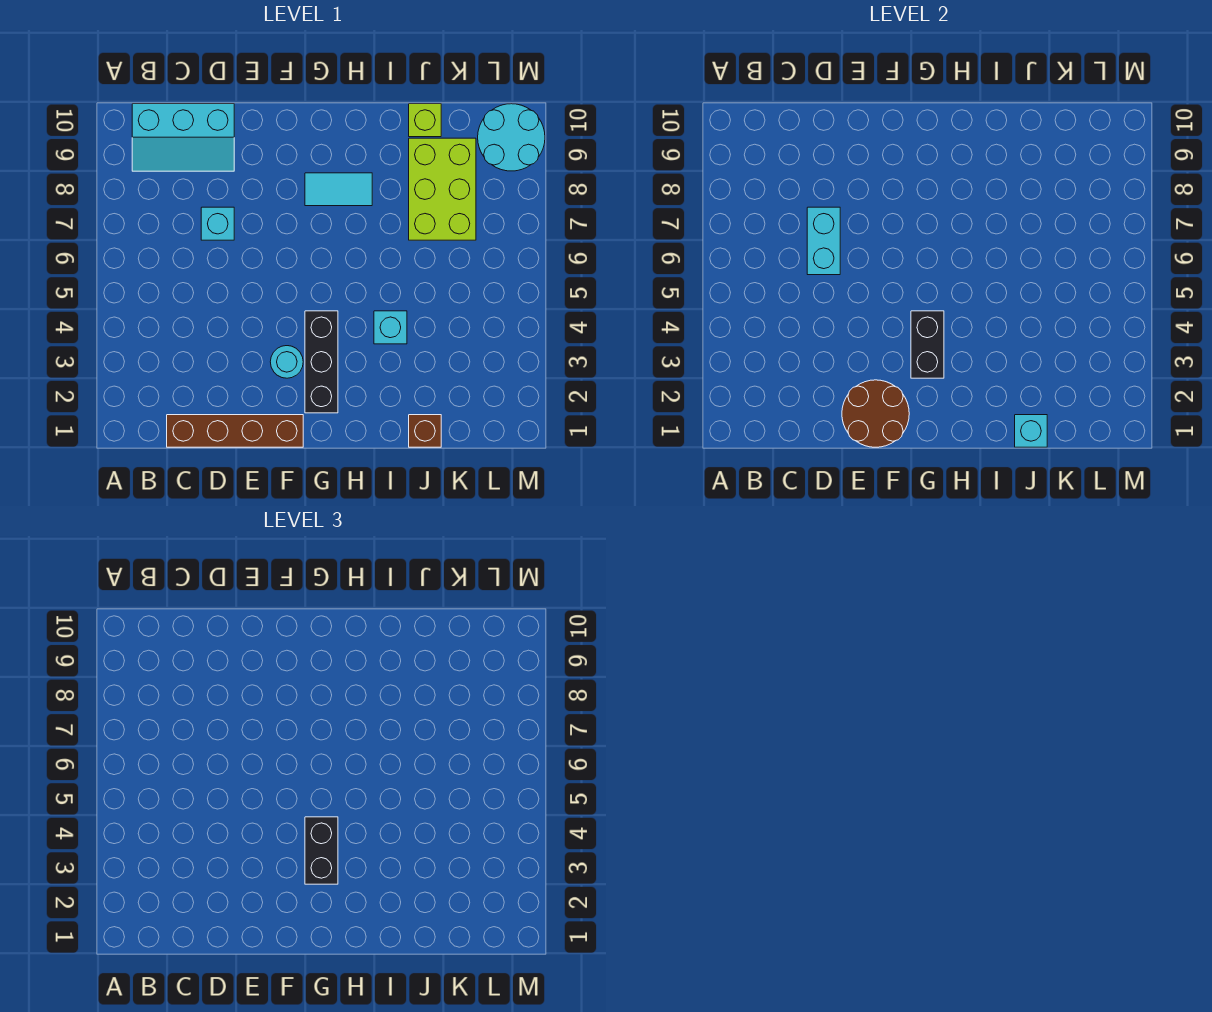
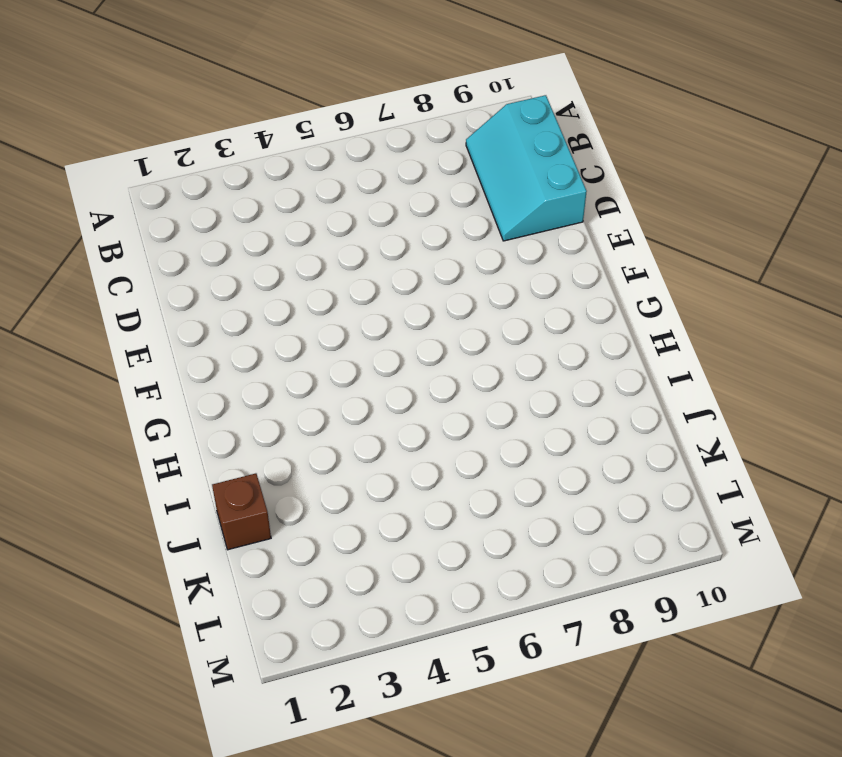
none -> brown brick C1:F1 level 1
none -> cyan brick D7 level 1
none -> cyan round brick F3 level 1

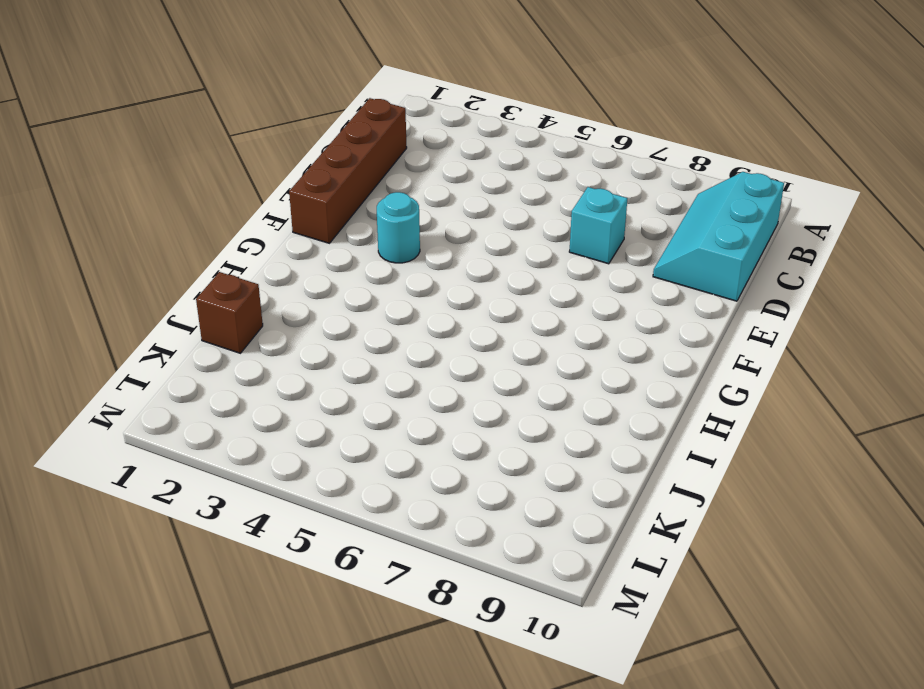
none -> black brick G2:G4 level 1
none -> cyan tile G8:H8 level 1
none -> cyan brick I4 level 1

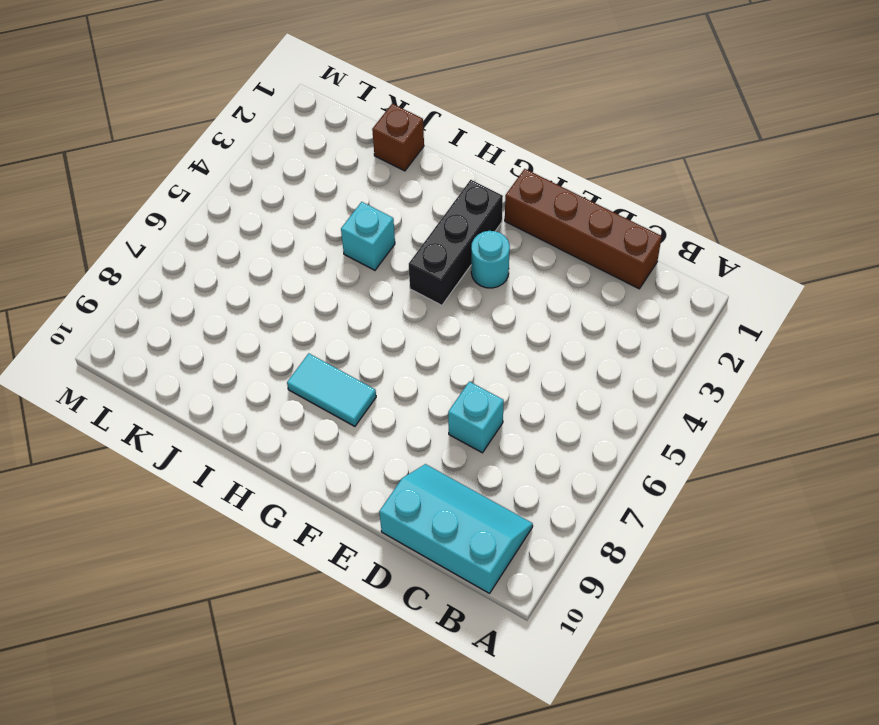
none -> lime brick J7:K9 level 1
none -> lime brick J10 level 1
none -> cyan round brick L9:M10 level 1

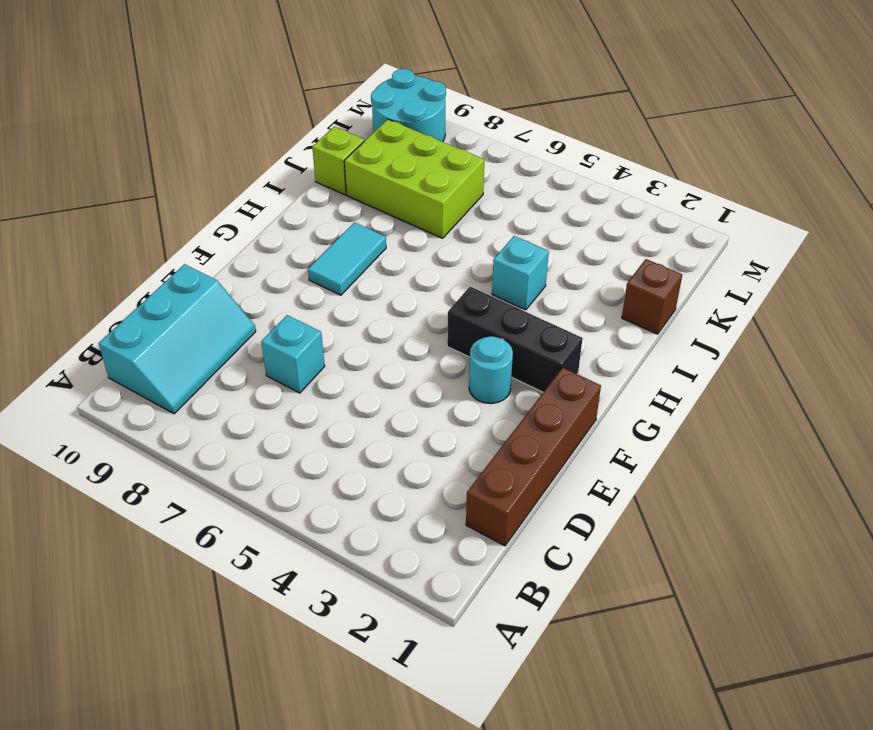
none -> cyan brick D6:D7 level 2
none -> brown round brick E1:F2 level 2
none -> black brick G3:G4 level 2

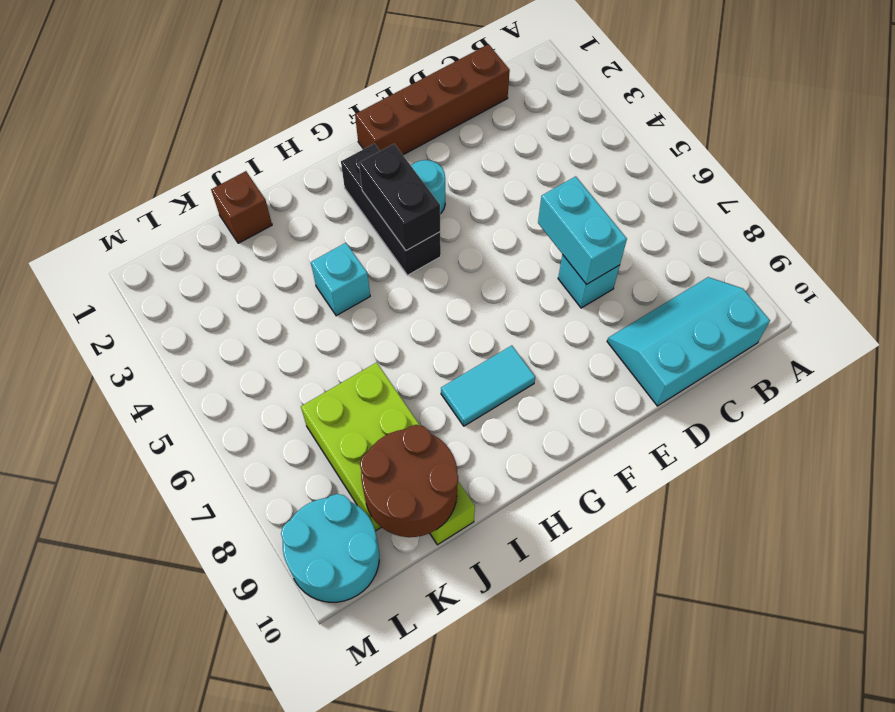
brown round brick J9:K10 level 2 -> brown round brick E1:F2 level 2
none -> cyan brick J1 level 2
none -> black brick G3:G4 level 3

